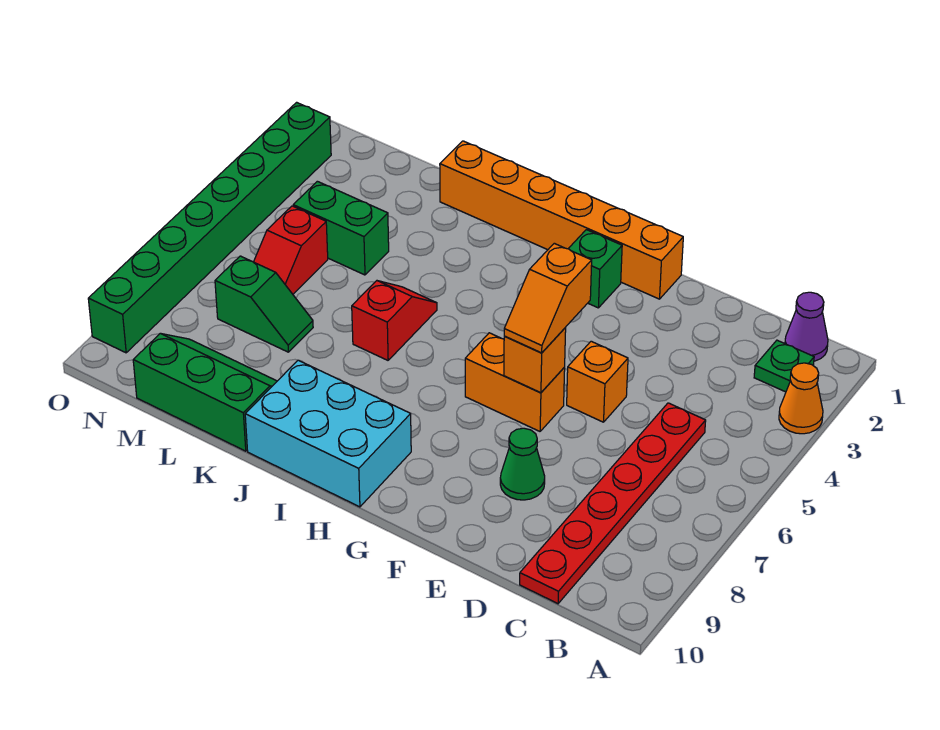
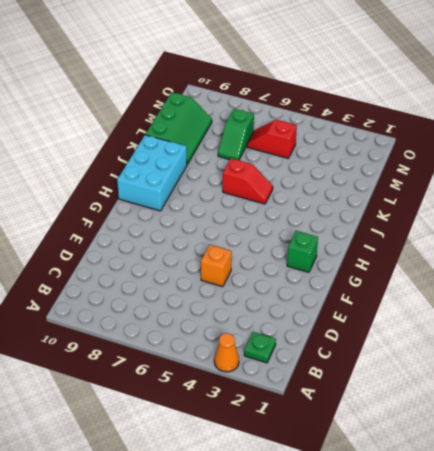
none -> purple cone B1 level 1
none -> red plate C5:C10 level 1
none -> green cone E8 level 1

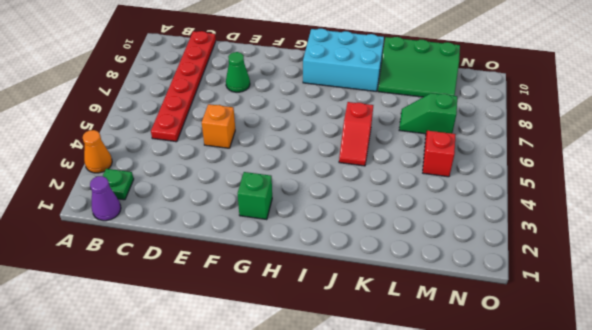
none -> orange brick F1:K1 level 1
none -> orange brick F6:G6 level 1
none -> green brick L4:M4 level 1

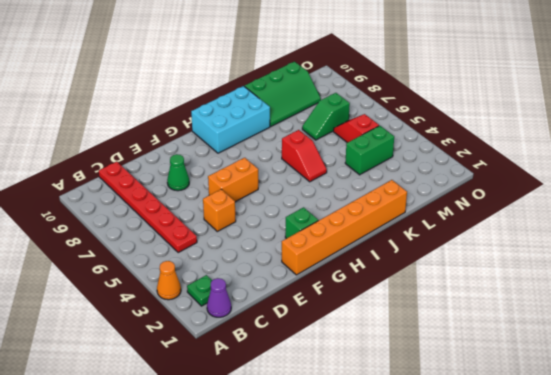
none -> green brick O2:O9 level 1
none -> orange brick F6 level 2
none -> orange slope F5:F6 level 3 top 5

